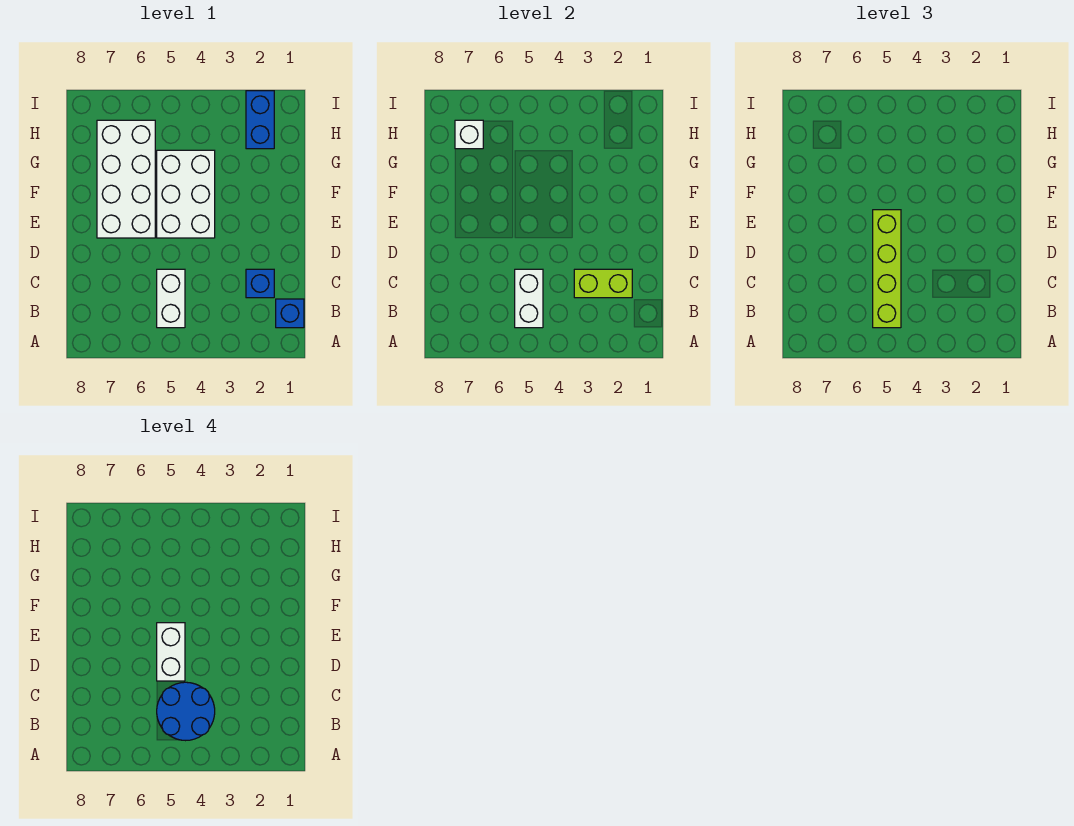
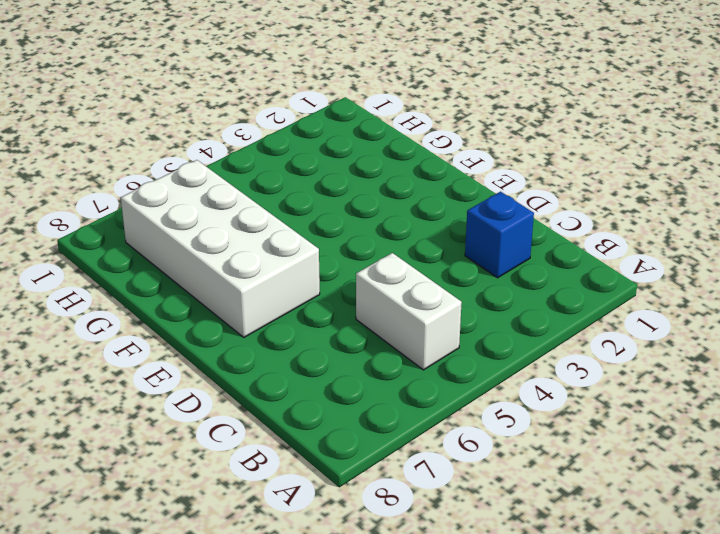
none -> blue brick B1 level 1
none -> white brick E4:G5 level 1
none -> blue brick H2:I2 level 1

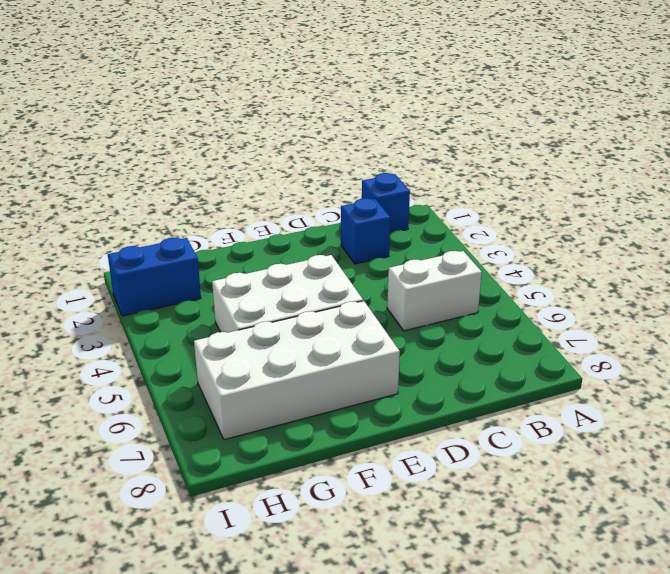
none -> white brick B5:C5 level 2
none -> lime brick C2:C3 level 2
none -> white brick H7 level 2

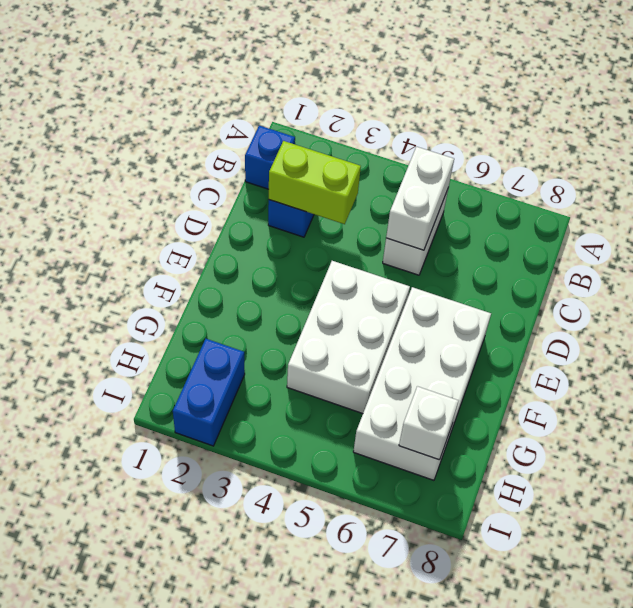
none -> lime brick B5:E5 level 3
none -> blue round brick B4:C5 level 4
none -> white brick D5:E5 level 4

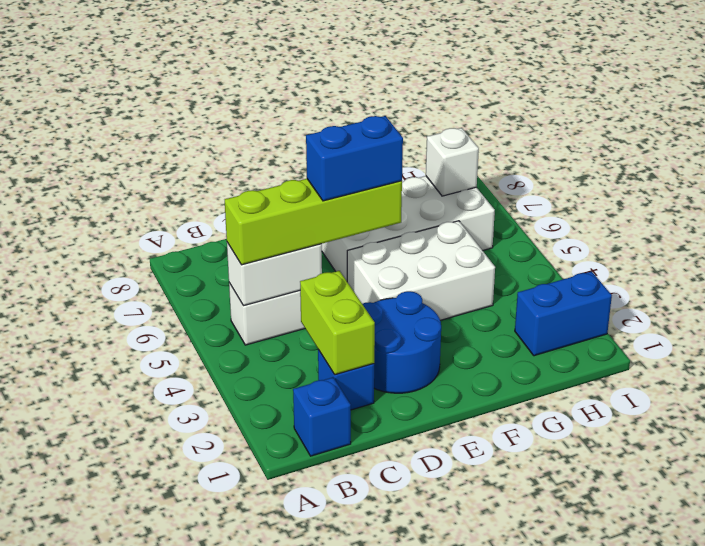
blue round brick D2:E3 level 1 -> blue round brick B4:C5 level 4
blue brick D5:E5 level 4 -> white brick D5:E5 level 4

